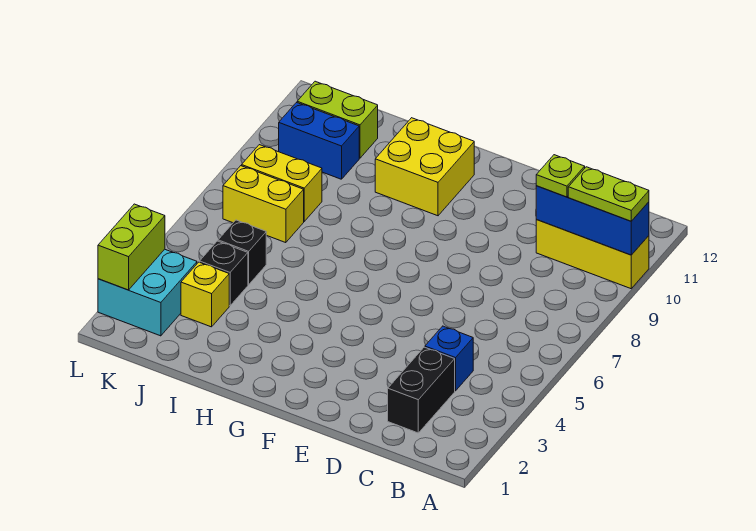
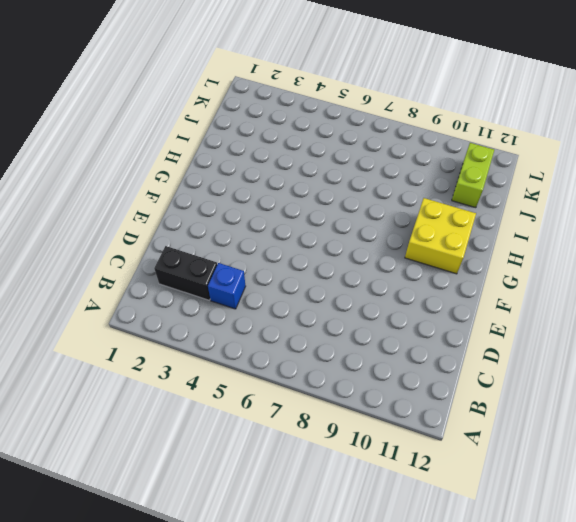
none -> yellow brick A10:C10 level 1
none -> yellow brick J3 level 1
none -> black brick J4 level 1

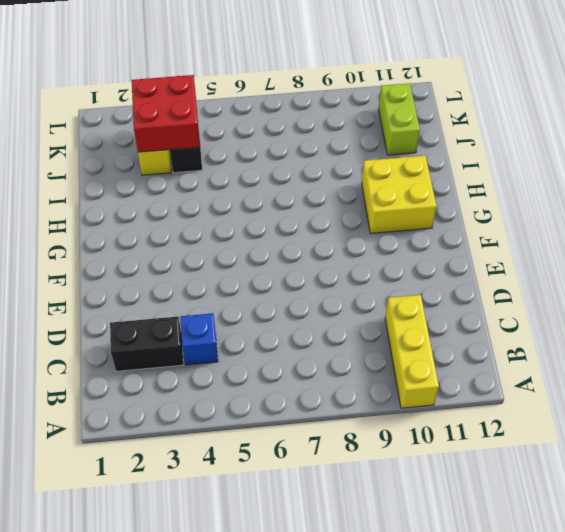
red brick J3:K4 level 2 -> none
none -> black brick J5 level 1
none -> yellow brick J7:K7 level 1
none -> yellow brick J8:K8 level 1

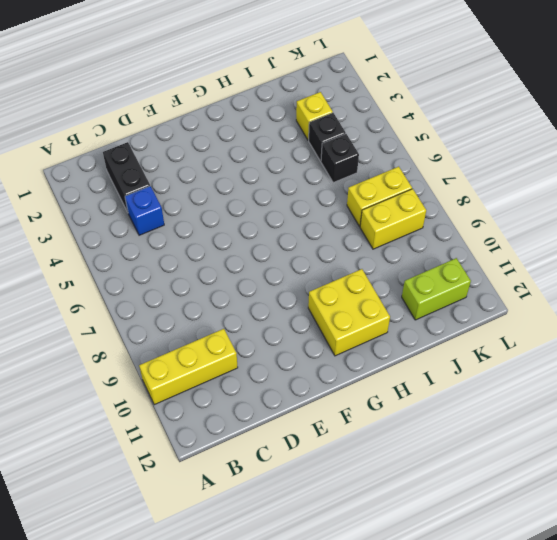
none -> blue brick J10:K10 level 1
none -> cyan brick K2:L3 level 1
none -> blue brick A10:C10 level 2

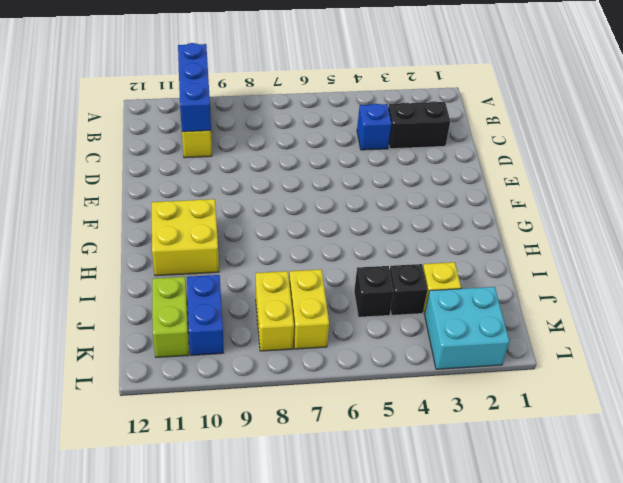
none -> lime brick L2:L3 level 2
none -> lime plate A10:B10 level 3
none -> lime plate C10 level 3

